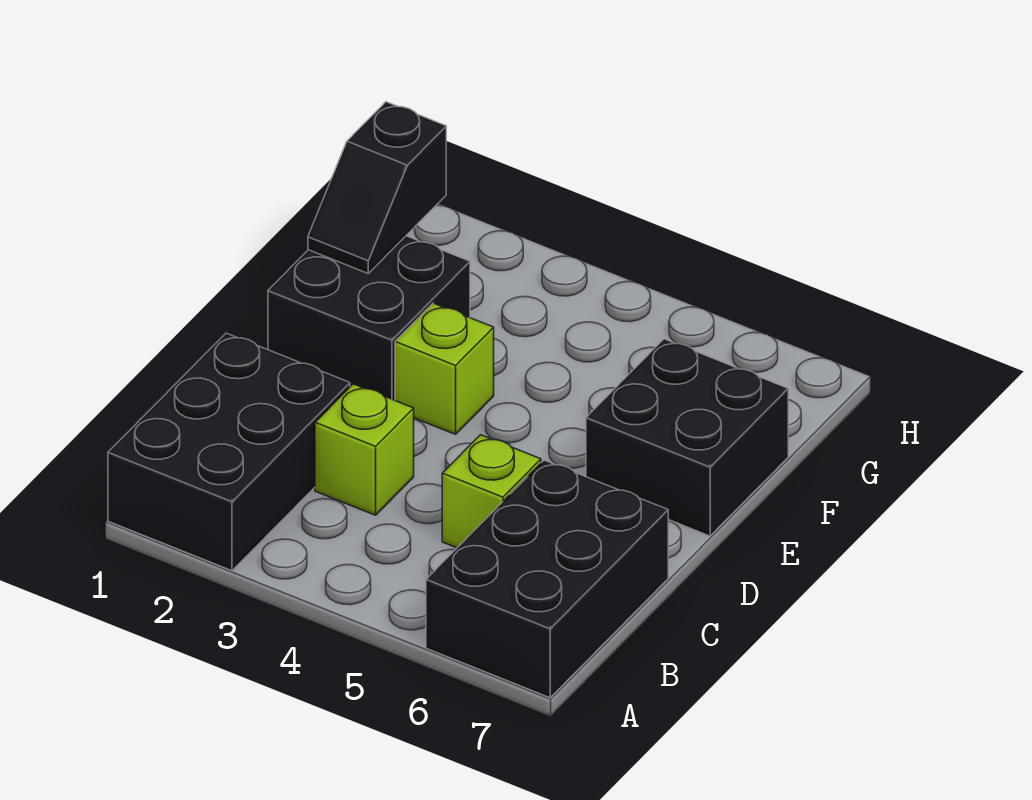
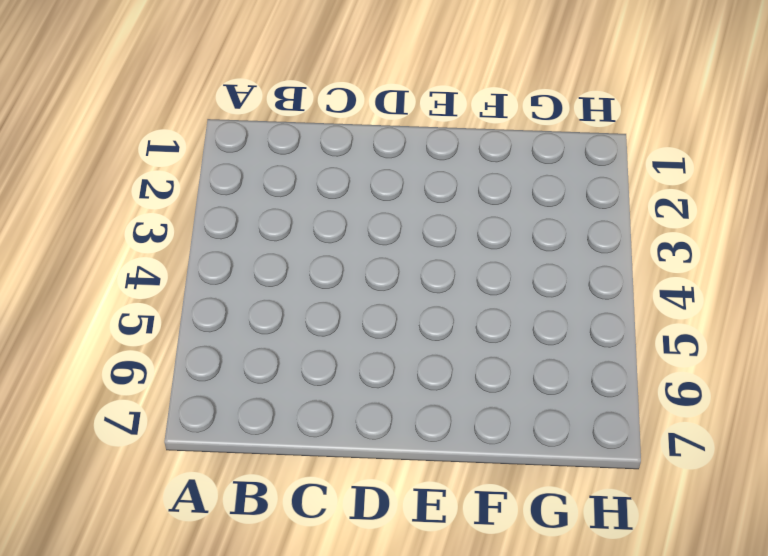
none -> black brick A1:C2 level 1
none -> black brick A6:C7 level 1

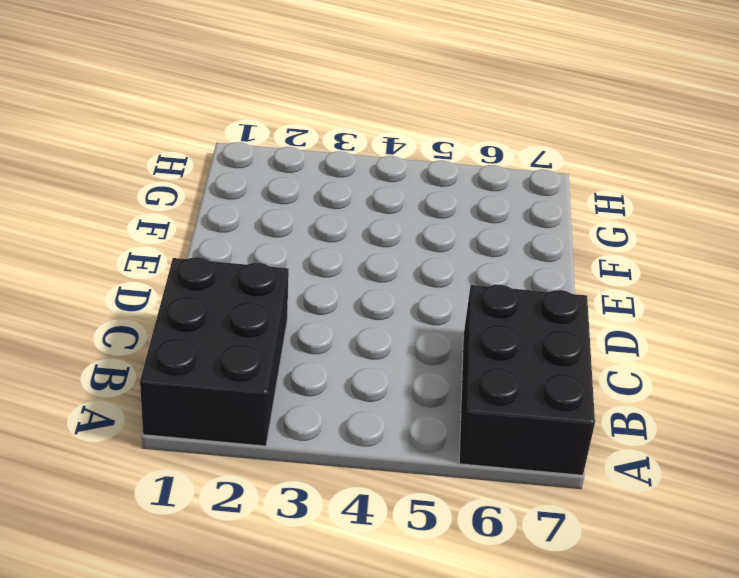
none -> lime brick C3 level 1
none -> lime brick C5 level 1

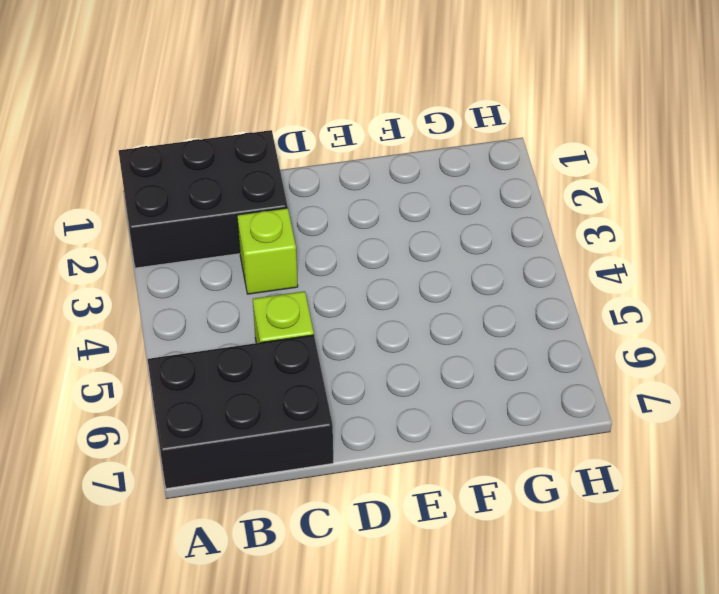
none -> black brick E1:F2 level 1
none -> lime brick E3 level 1

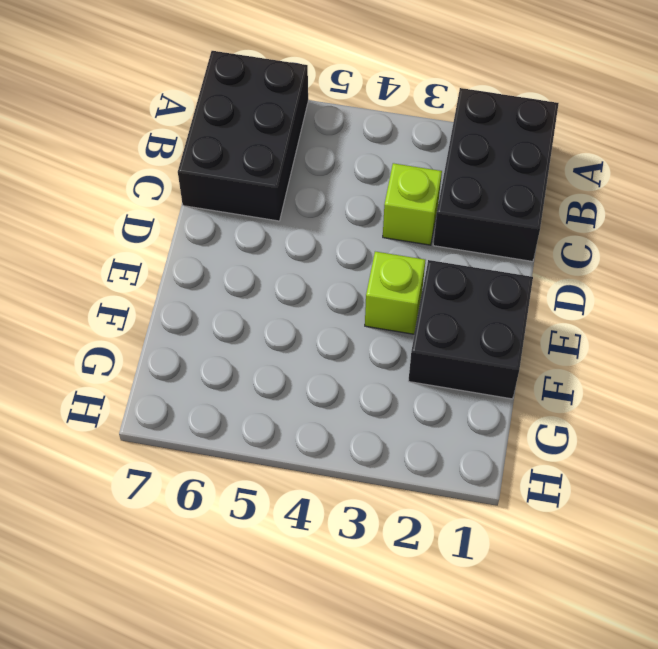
none -> lime brick C5 level 1
none -> black brick E6:F7 level 1

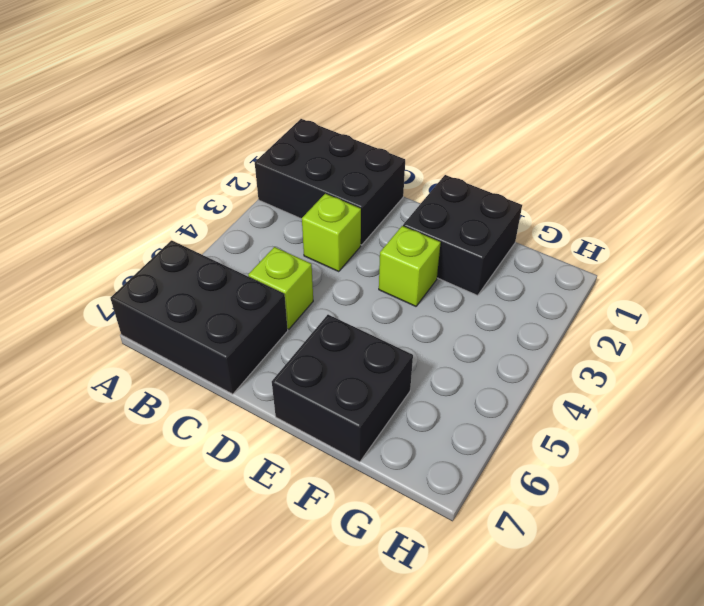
none -> black slope F1:G1 level 2 top G

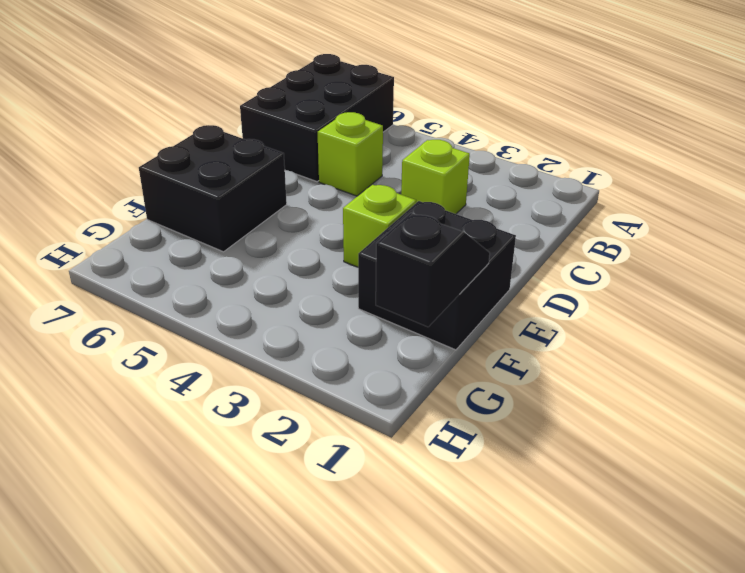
none -> black brick A1:C2 level 1

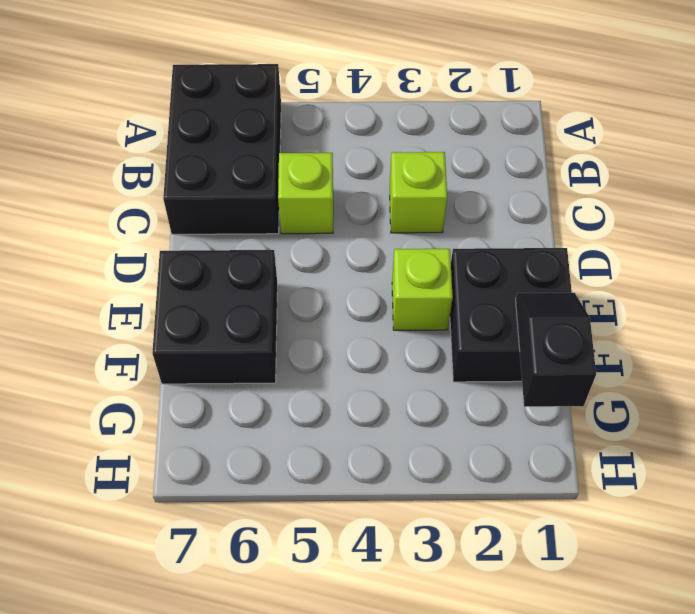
none -> black brick A1:C2 level 1

